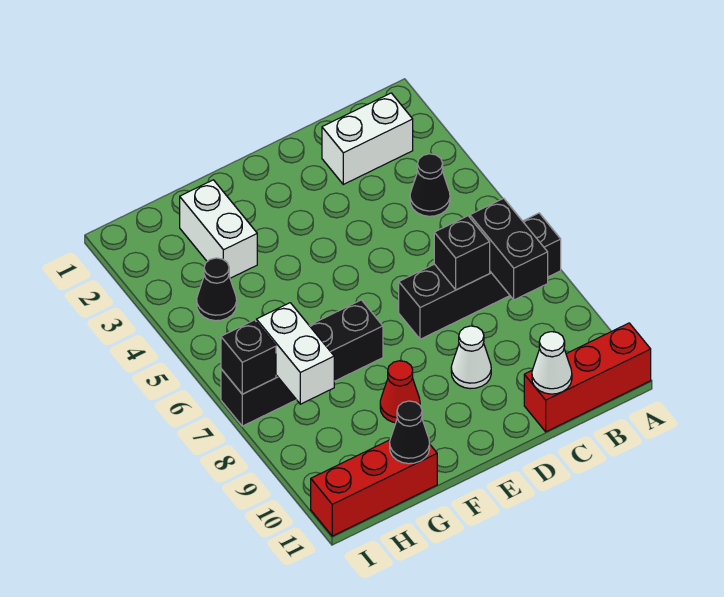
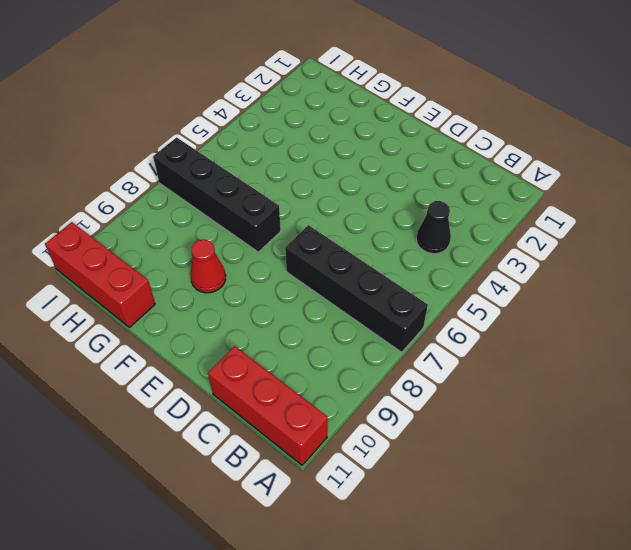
none -> white brick B2:C2 level 1
none -> white cone D9 level 1
none -> white brick G2:G3 level 1

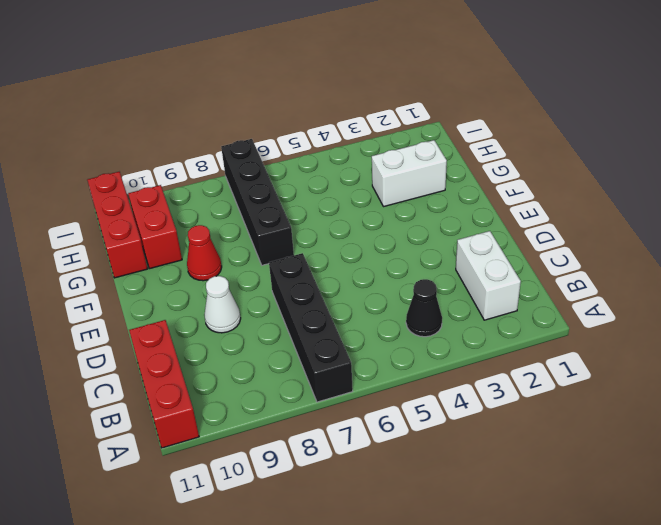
red brick G10:H10 level 1 -> none
none -> black cone H4 level 1
none -> black brick B7:B8 level 2
none -> black brick C7 level 2

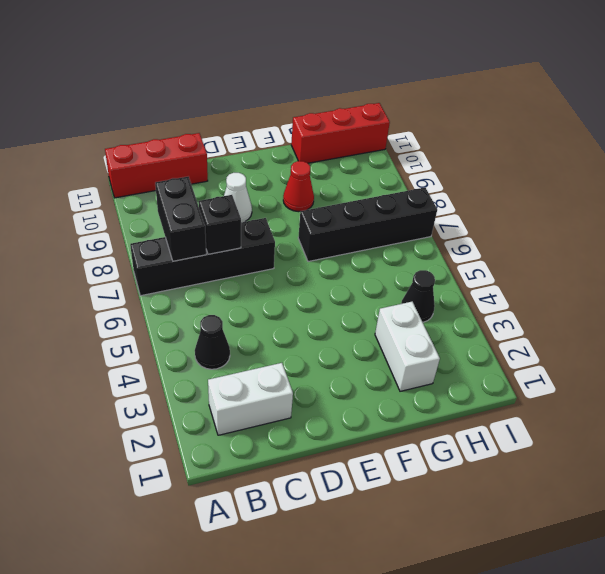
none -> white cone C11 level 2
none -> black cone G11 level 2
none -> white brick H7:H8 level 2

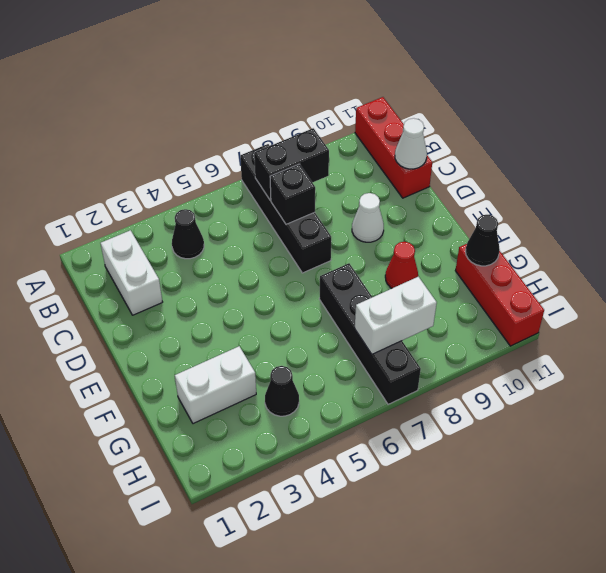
none -> black brick I7 level 2

